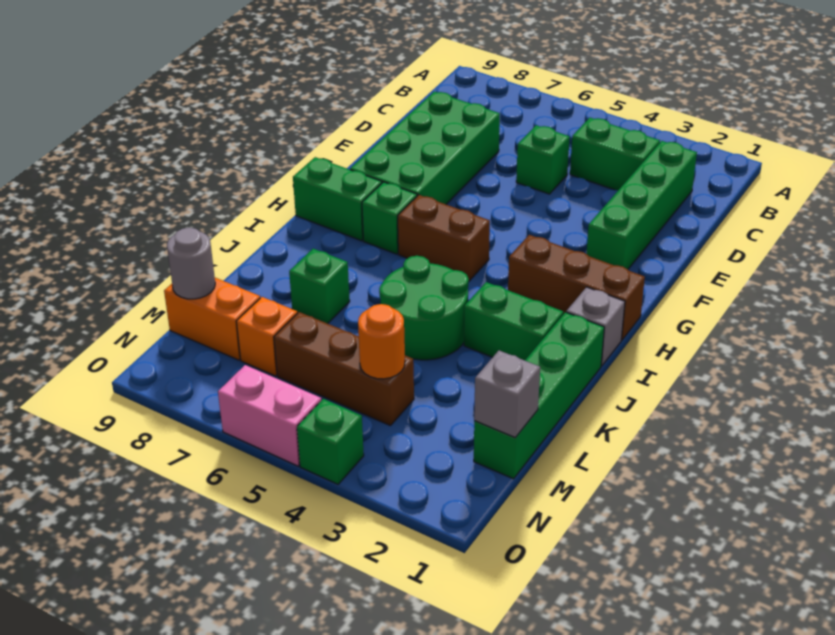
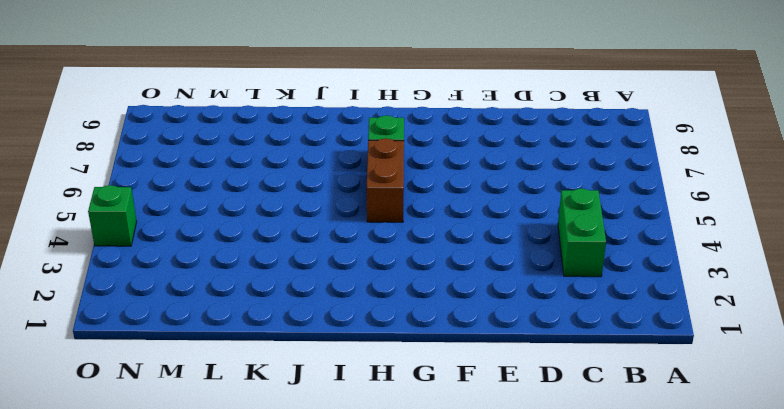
none -> green brick C2:F2 level 1
none -> green brick D5 level 1
none -> green brick D7:G8 level 1

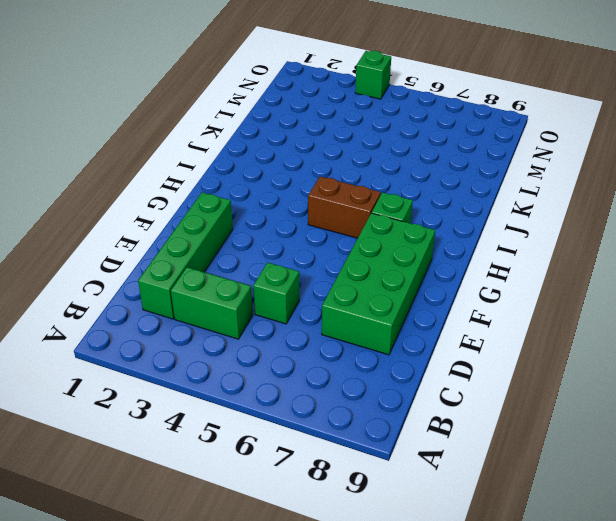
none -> brown brick H1:H3 level 1
none -> green brick H8:H9 level 1
none -> grey brick I1 level 1

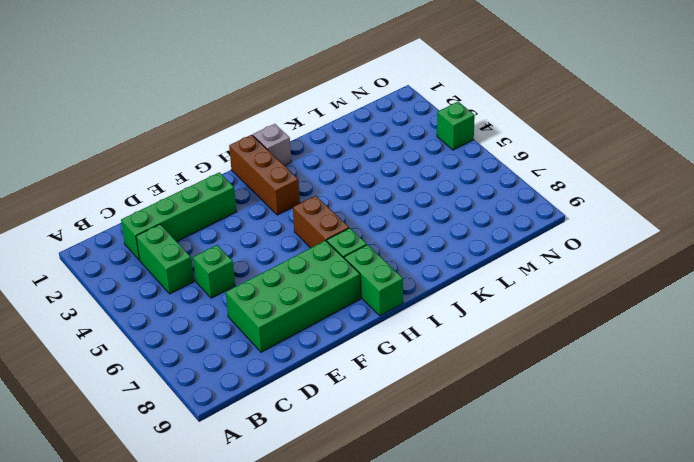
none -> green brick J1:M1 level 1
none -> green brick J2:J3 level 1
none -> green round brick J4:K5 level 1

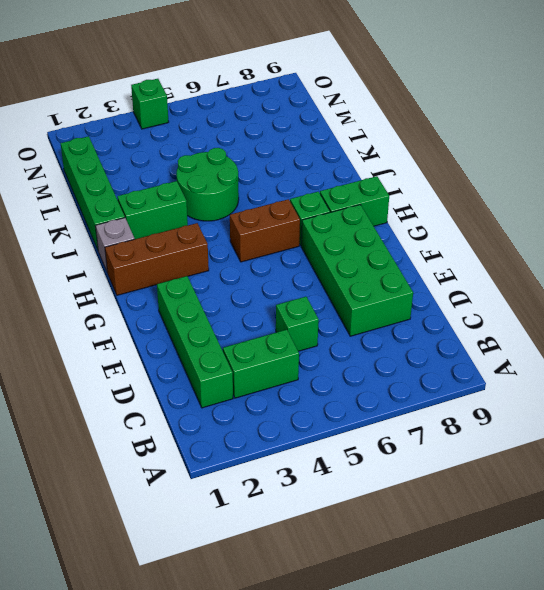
none -> green brick K7 level 1
none -> brown brick M4:M6 level 1
none -> orange brick M7 level 1

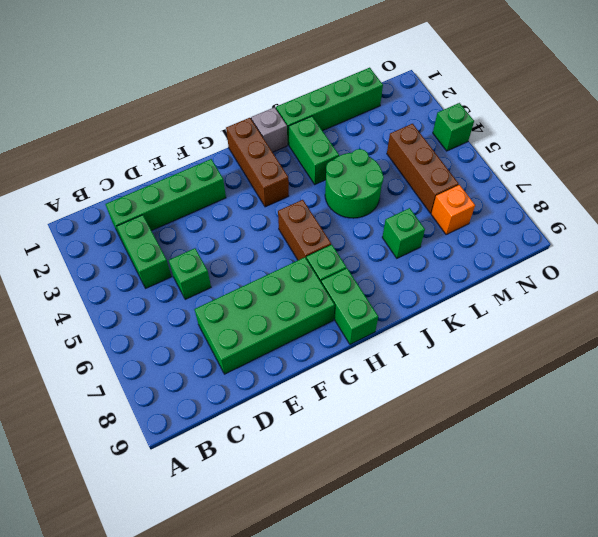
none -> orange brick M8:M9 level 1
none -> pink brick O5:O6 level 1
none -> grey brick M1 level 2

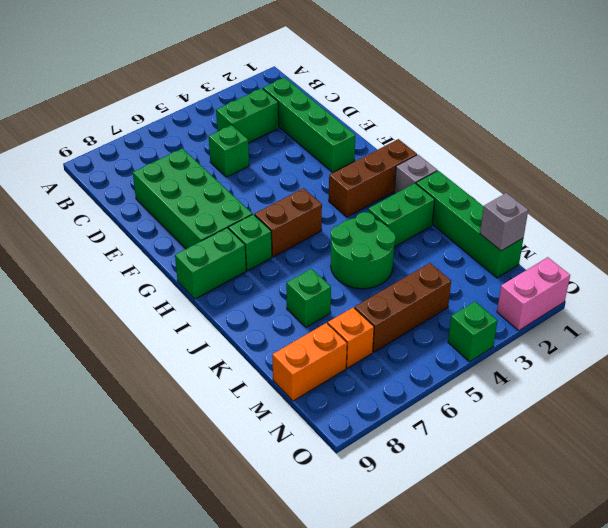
pink brick O1:O2 level 1 -> pink brick O5:O6 level 1
none -> orange round brick M4 level 2
none -> grey round brick M9 level 2

